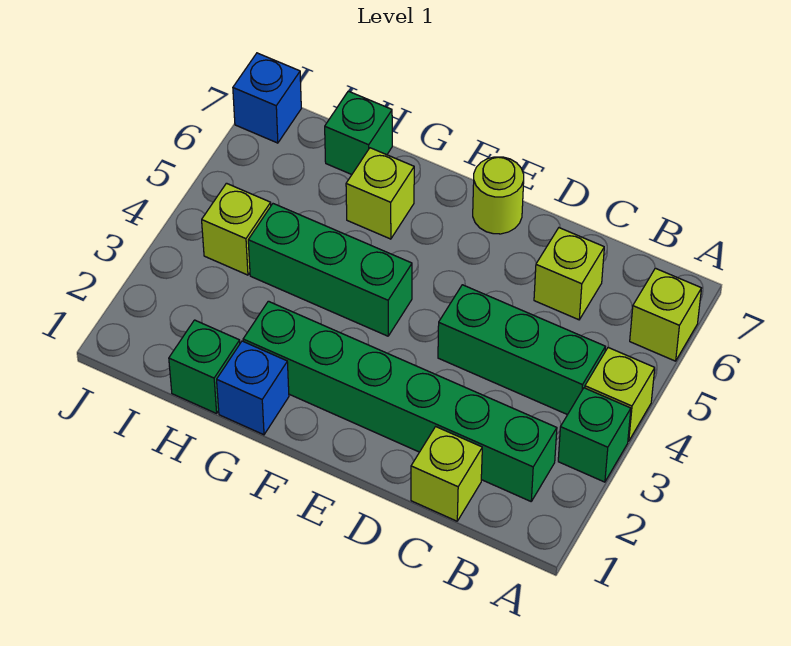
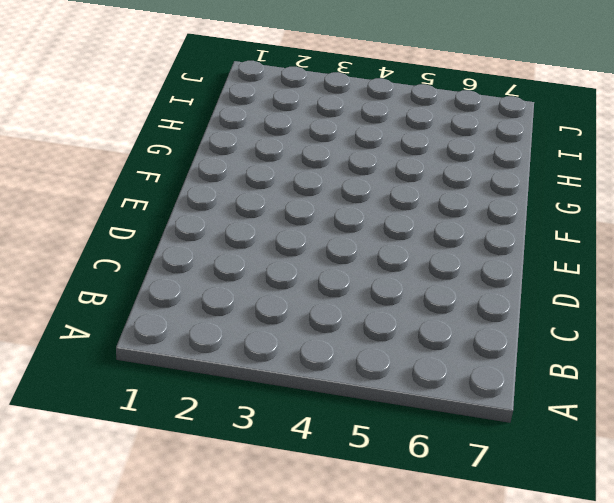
none -> green brick A3 level 1
none -> lime brick A4 level 1
none -> lime brick A6 level 1

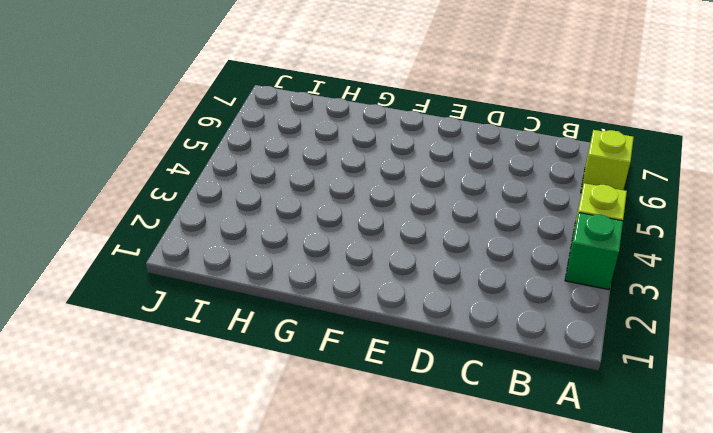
none -> green brick B2:G2 level 1
none -> green brick B4:D4 level 1
none -> lime brick C1 level 1

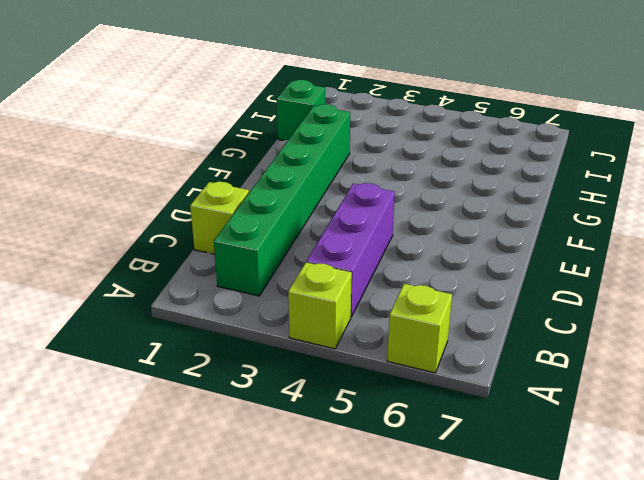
purple brick B4:D4 level 1 -> green brick B4:D4 level 1
none -> green brick A3 level 1
none -> lime brick C6 level 1
none -> lime round brick E7 level 1

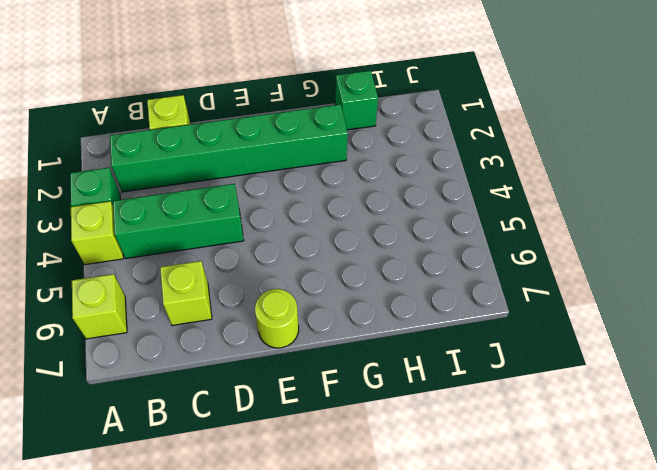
none -> green brick F4:H4 level 1
none -> blue brick G1 level 1
none -> lime brick G6 level 1

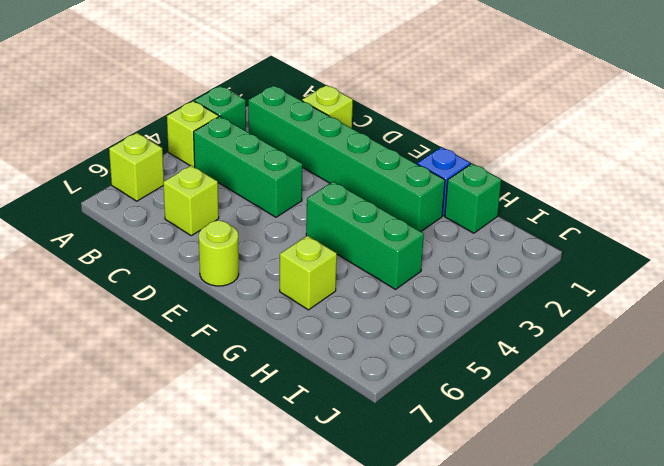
none -> green brick H7 level 1
none -> lime brick I4 level 1
none -> blue brick J7 level 1

